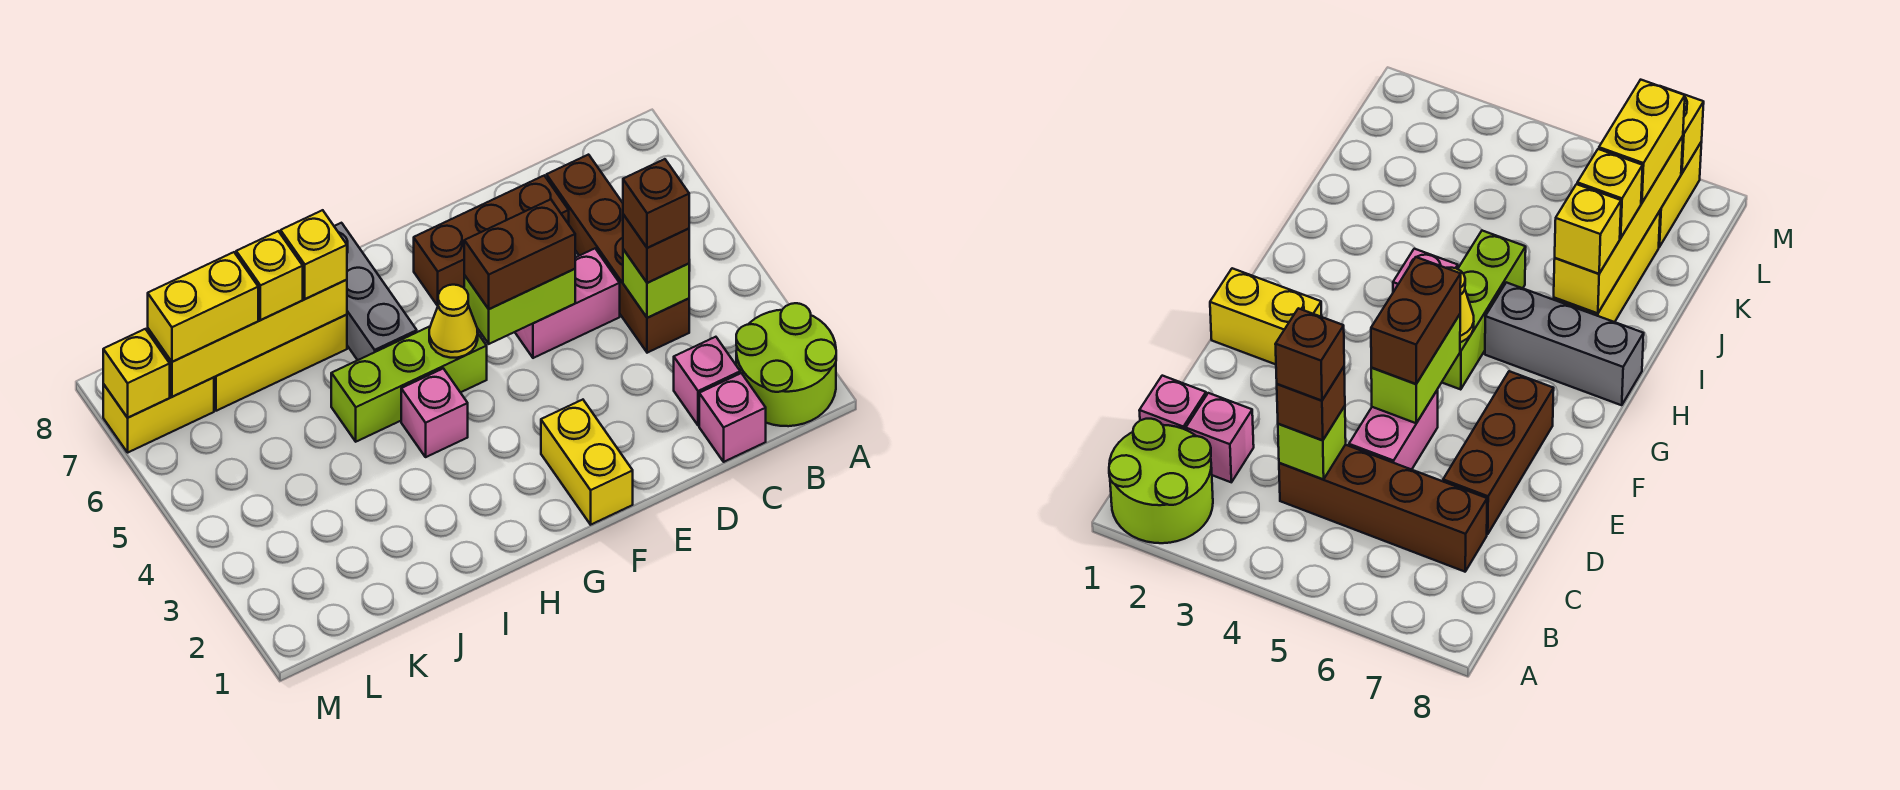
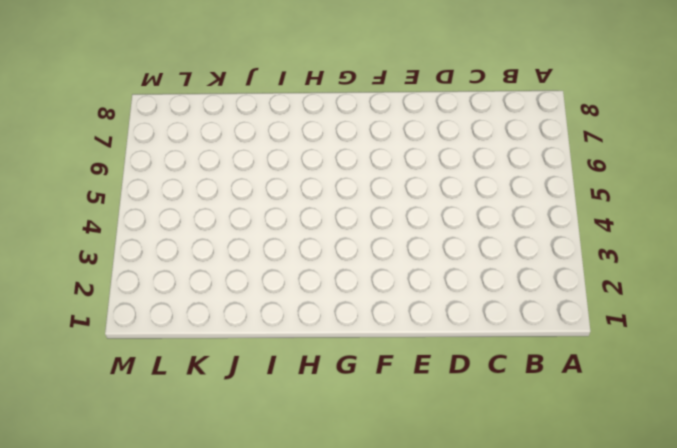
none -> lime round brick A1:B2 level 1
none -> pink brick C1 level 1
none -> pink brick C2 level 1

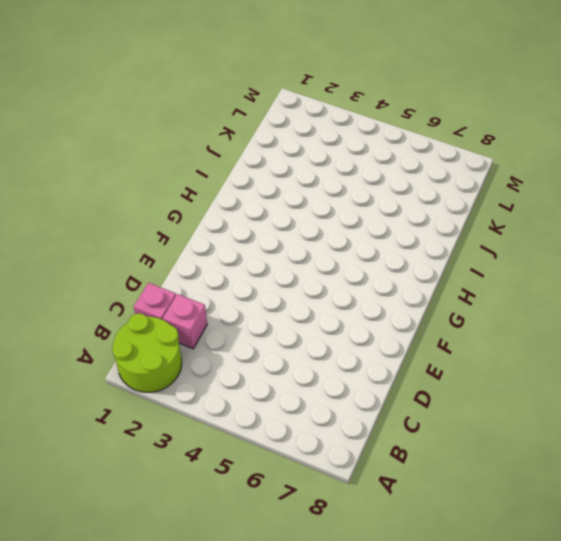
none -> brown brick C4:C7 level 1
none -> pink brick D5:E5 level 1
none -> brown brick D7:F7 level 1

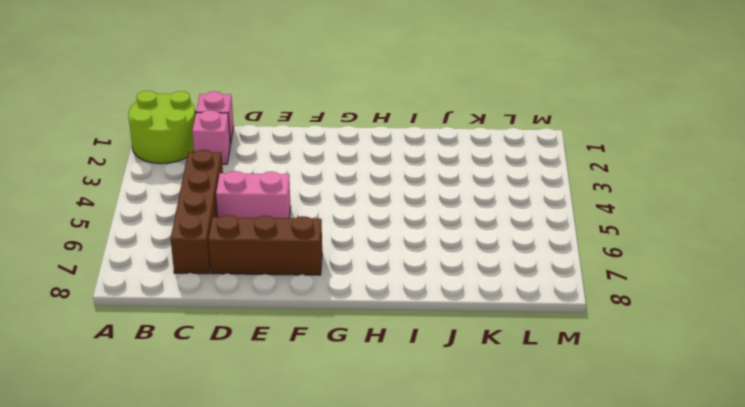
none -> yellow brick F1:F2 level 1
none -> lime brick G5:I5 level 1
none -> pink brick H4 level 1

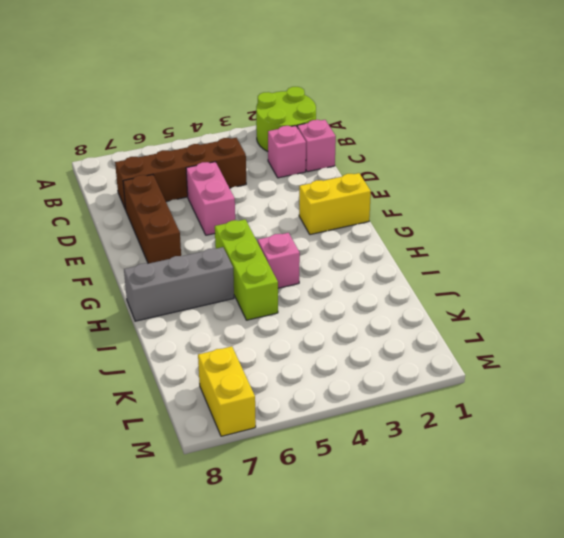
none -> yellow brick I7:K7 level 1
none -> lime brick C4 level 2
none -> lime brick E5:F5 level 2

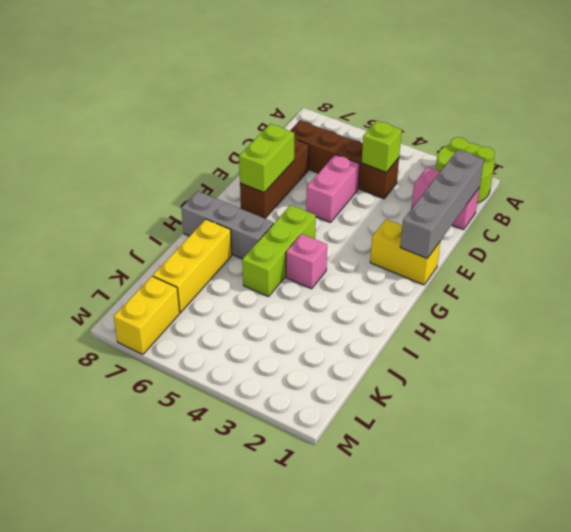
grey brick C1:F1 level 2 -> none
lime brick E7:F7 level 2 -> lime brick E5:F5 level 2
none -> yellow cone G5 level 2
none -> yellow brick I7:L7 level 2
none -> yellow brick M7 level 2

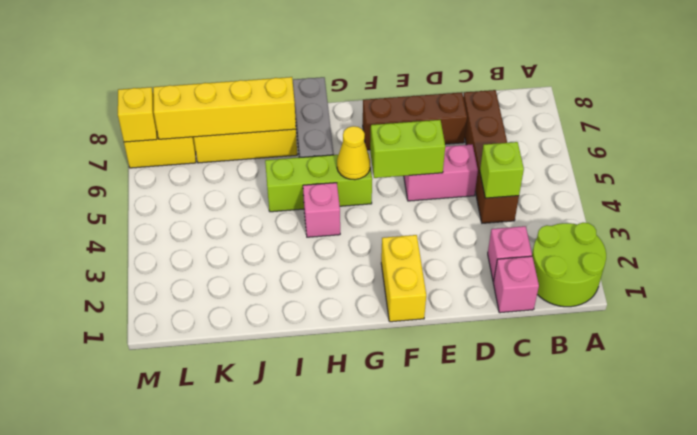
none -> brown brick C4 level 3
none -> brown brick E5:F5 level 3
none -> yellow brick I7 level 3

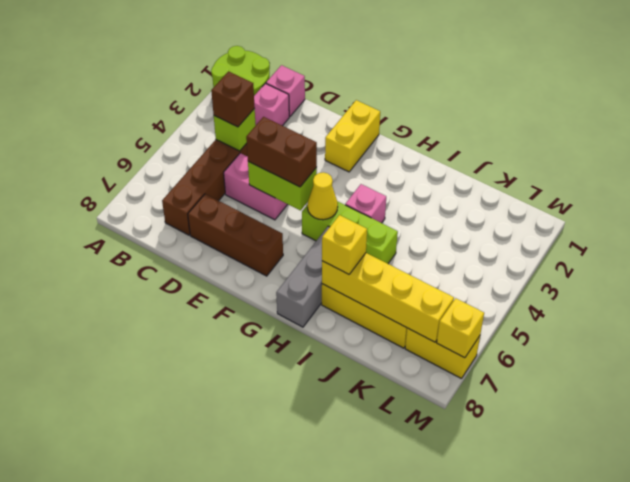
none -> yellow brick J7 level 3
none -> yellow brick K7:L7 level 3
none -> brown brick C4 level 4

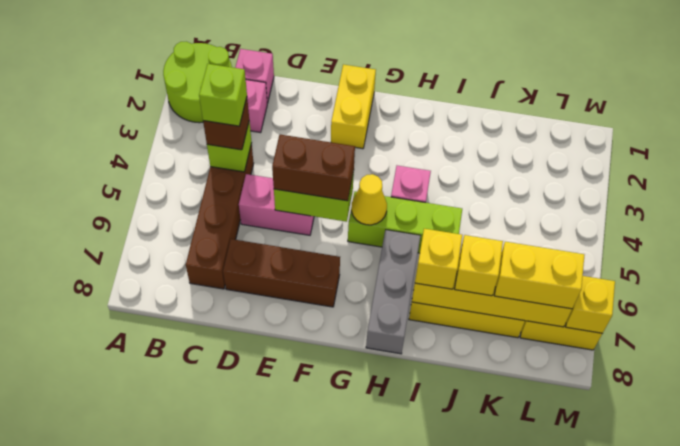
lime brick C4 level 4 -> brown brick C4 level 4

